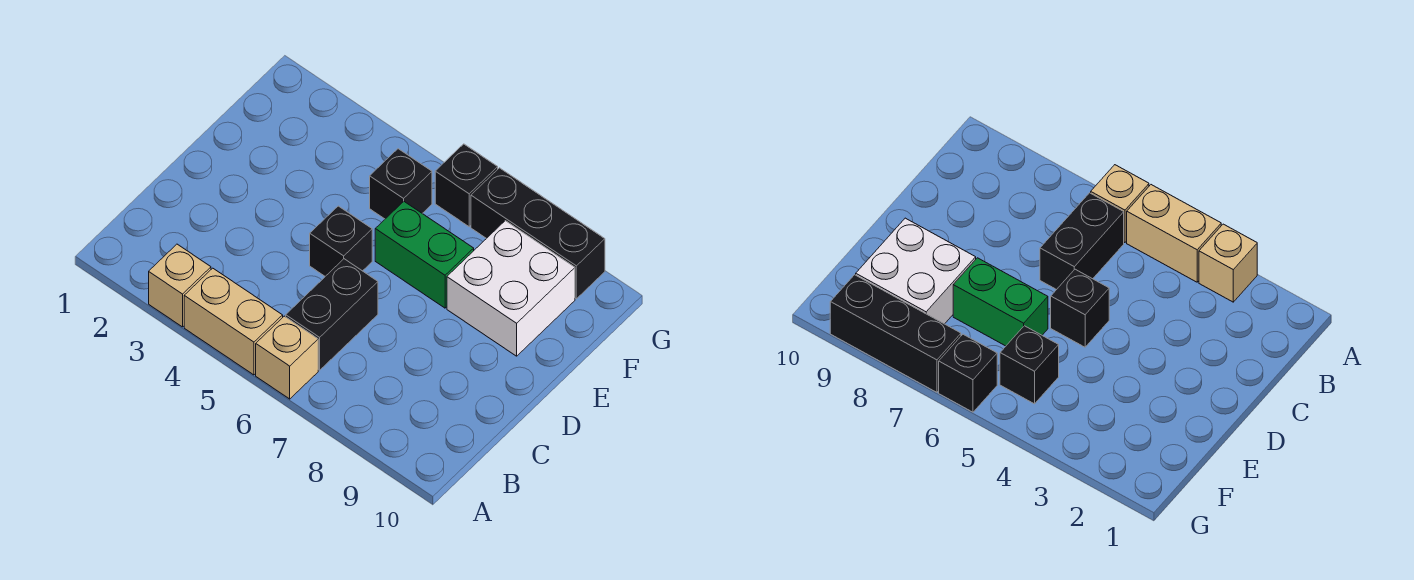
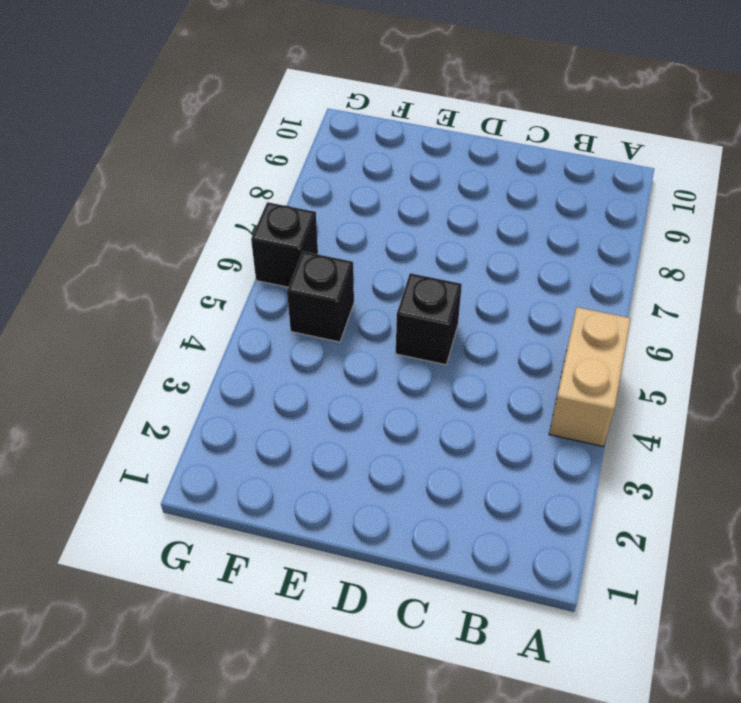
none -> tan brick A3 level 1
none -> tan brick A6 level 1

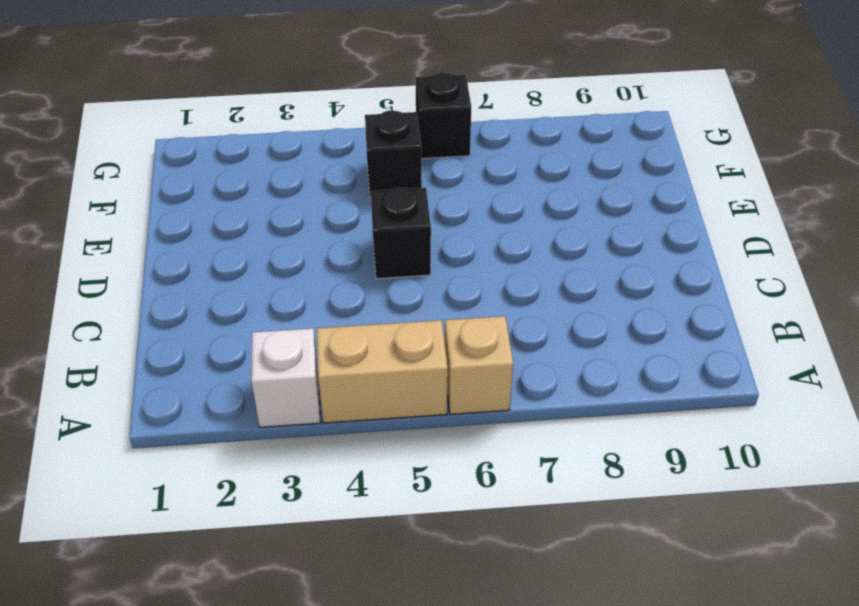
white brick A3 level 1 -> tan brick A3 level 1
none -> black brick B6:C6 level 1
none -> green brick E6:E7 level 1

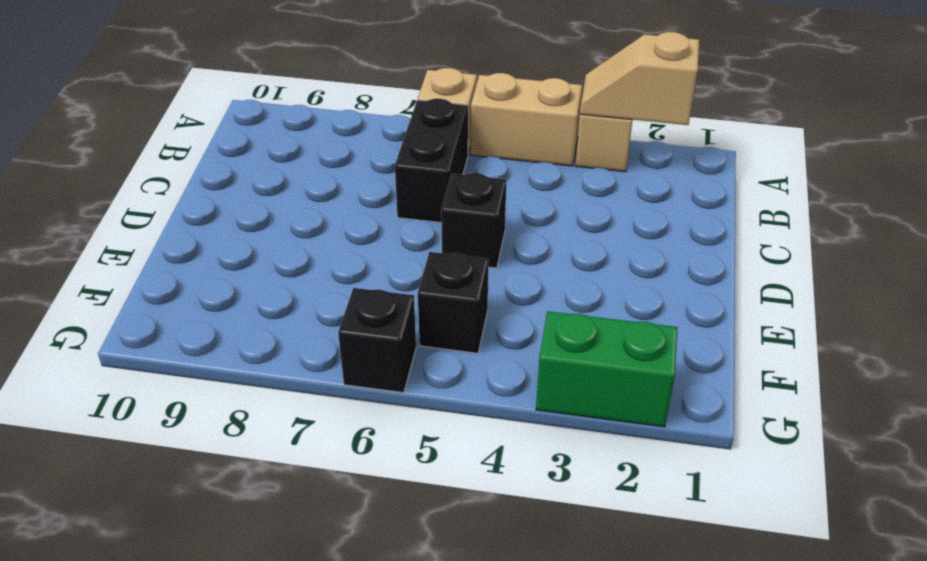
tan slope A2:A3 level 2 top 2 -> none
green brick G2:G3 level 1 -> green brick E6:E7 level 1
none -> white brick E8:F9 level 1
none -> black brick G7:G9 level 1

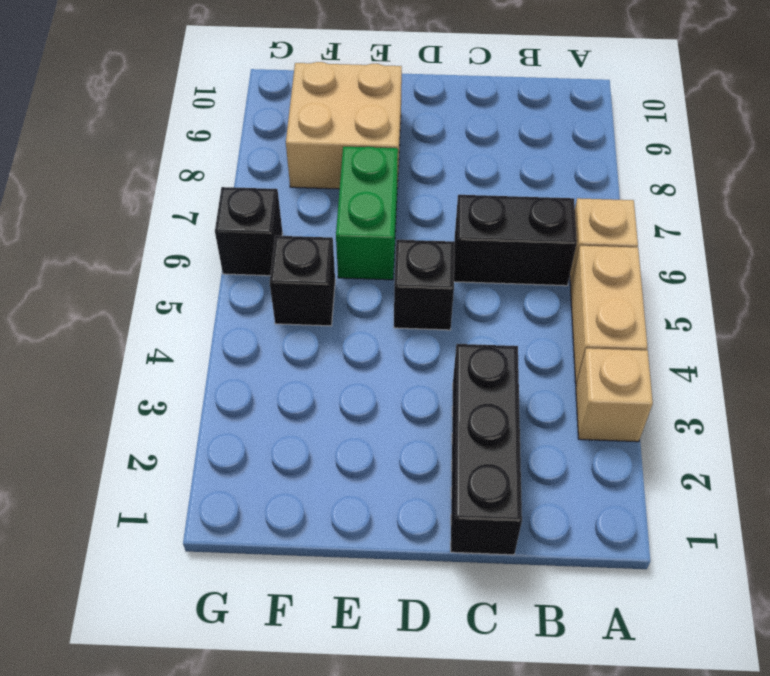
black brick C1:C3 level 1 -> black brick G7:G9 level 1
tan brick E8:F9 level 1 -> white brick E8:F9 level 1

